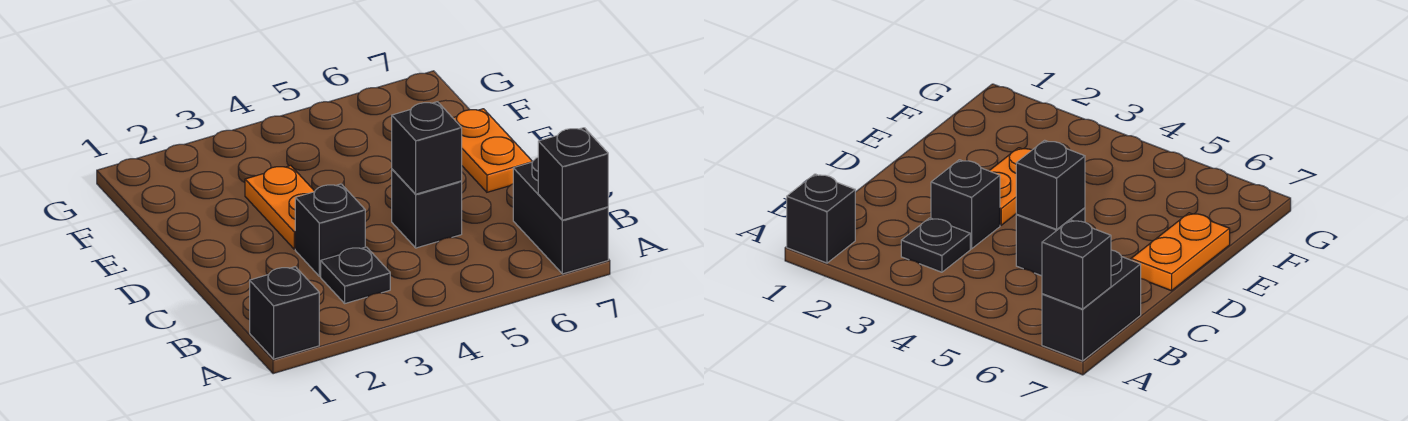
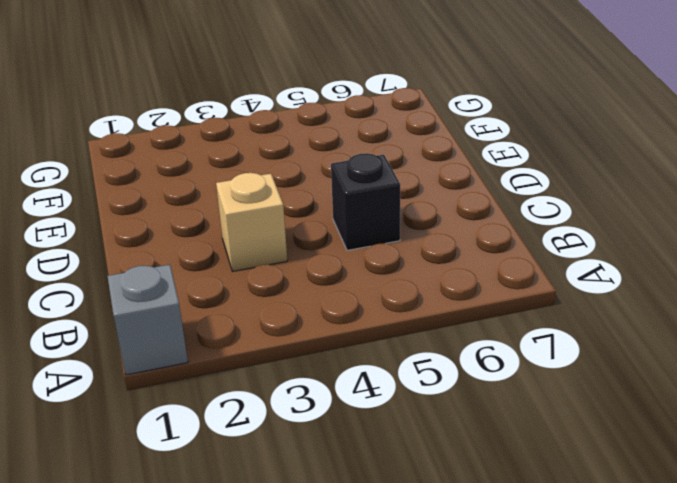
grey brick A1 level 1 -> black brick A1 level 1
tan brick C3 level 1 -> black brick C3 level 1
none -> black brick A7:B7 level 1
none -> black plate B3 level 1

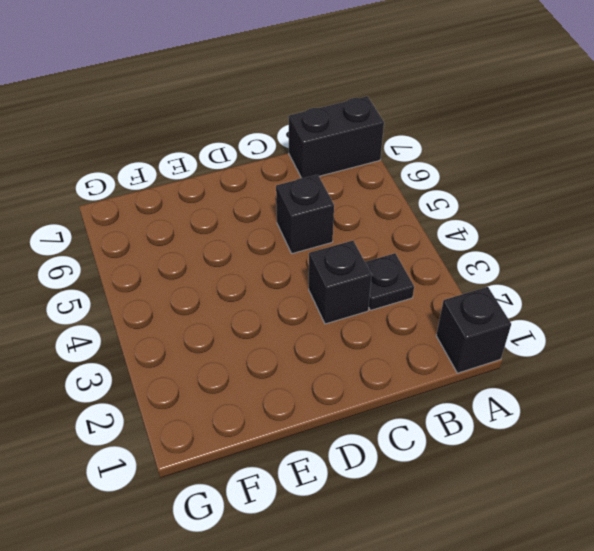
none -> orange plate D3:E3 level 1
none -> orange plate D7:E7 level 1

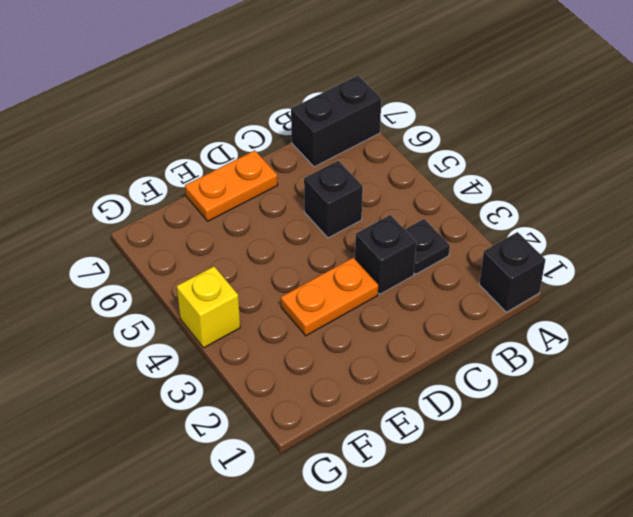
yellow brick G4 level 1 -> none
none -> black brick A7 level 2
none -> black brick C5 level 2

